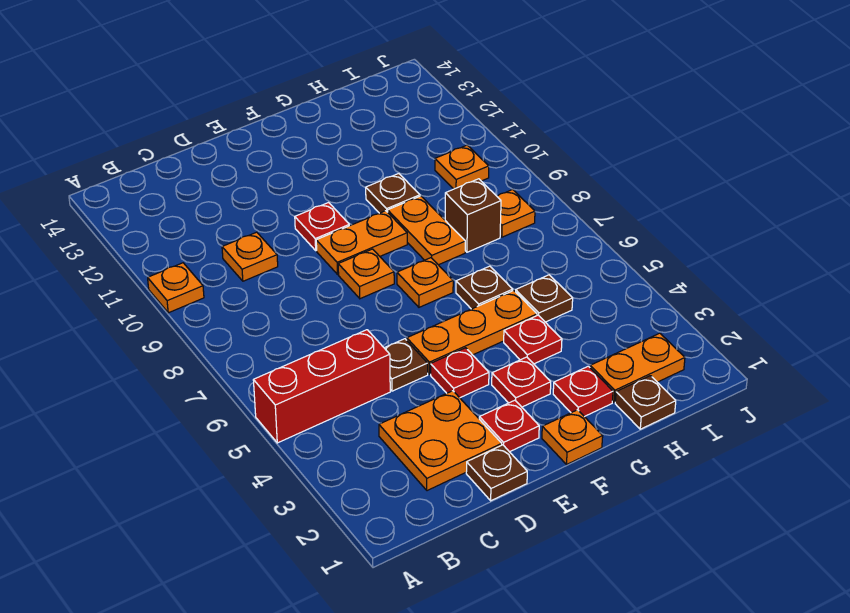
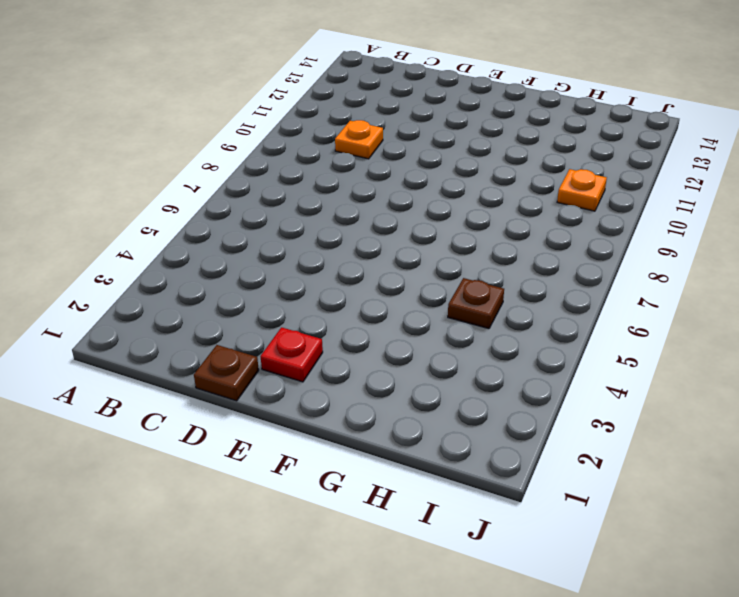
none -> red brick A5:C5 level 1
none -> orange plate A10 level 1
none -> orange plate C2:D3 level 1

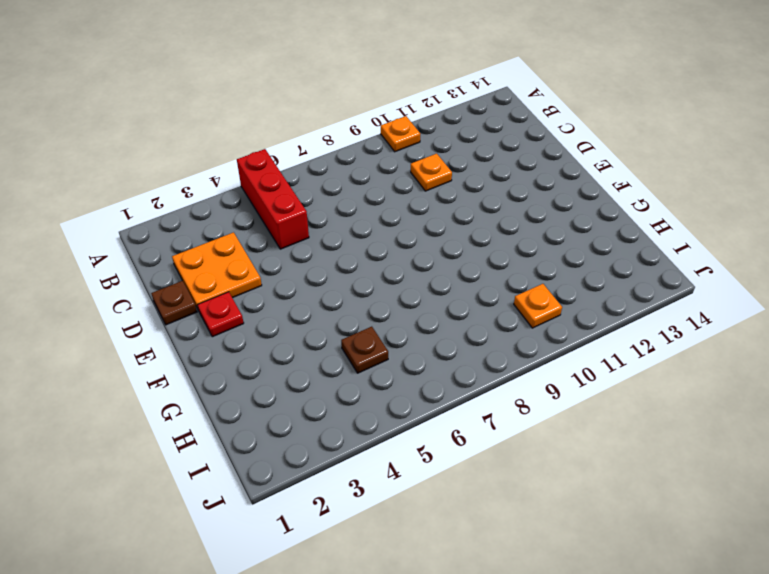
none -> brown plate D5 level 1
none -> red plate E4 level 1
none -> orange plate E5:G5 level 1

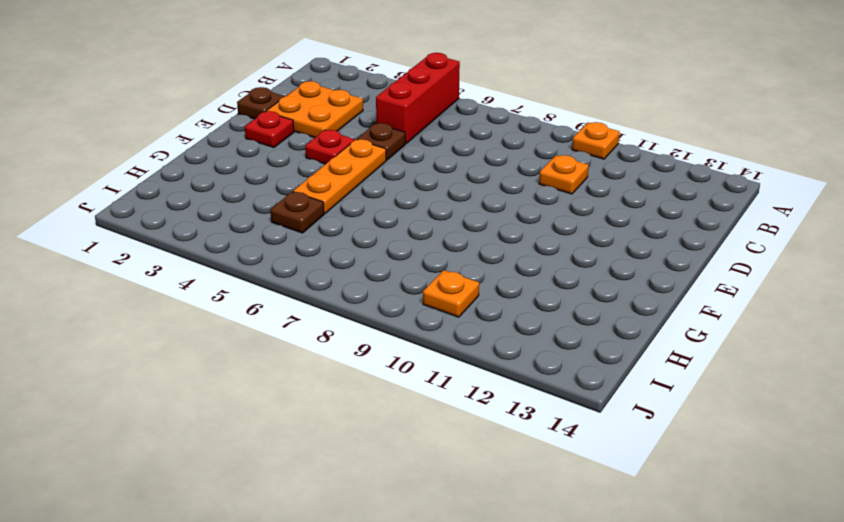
none -> orange plate E8 level 1
none -> orange plate E9:F9 level 1
none -> red plate E10 level 1

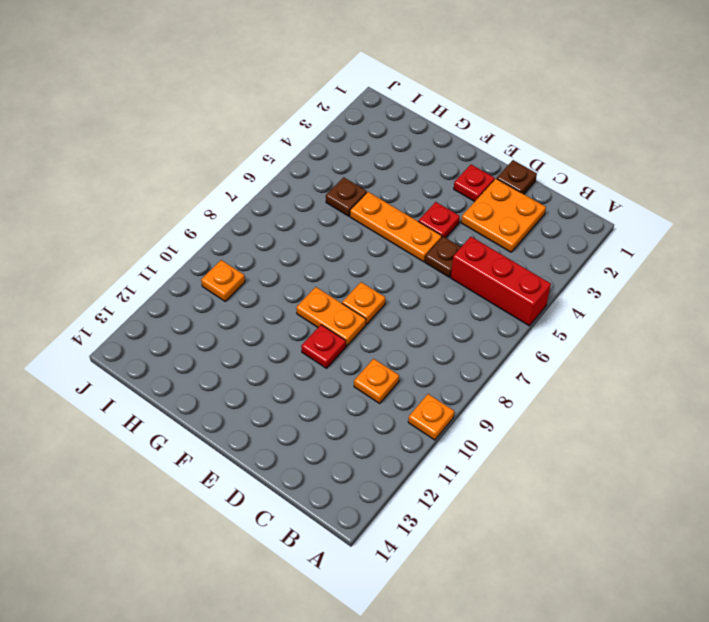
none -> orange plate F1 level 1
none -> red plate F3 level 1
none -> orange plate F7 level 1

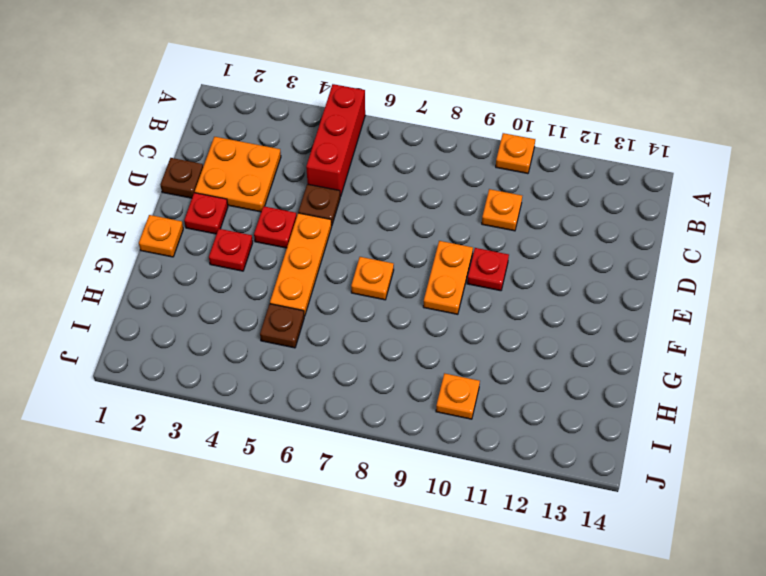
none -> orange plate E8 level 1
none -> red plate G2 level 1
none -> red plate G4 level 1

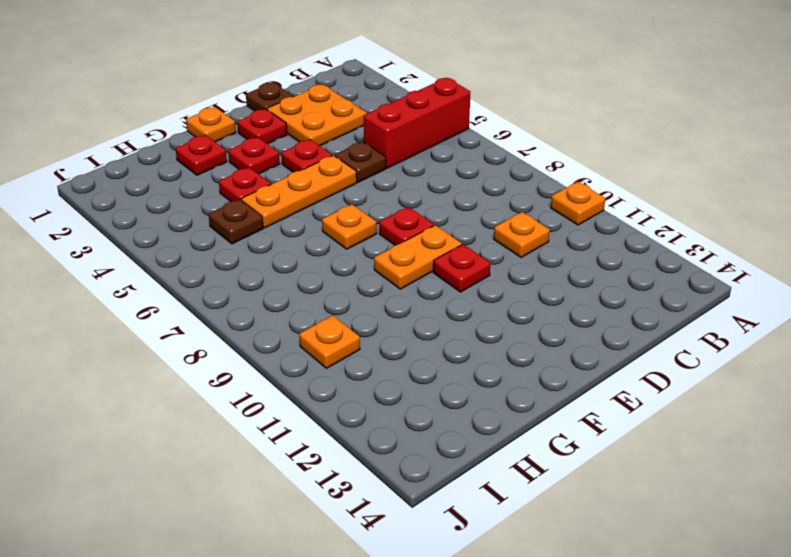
red plate E8 level 1 -> orange plate E8 level 1
none -> brown plate G6 level 1
none -> orange plate G8:G9 level 1
none -> brown plate G10 level 1

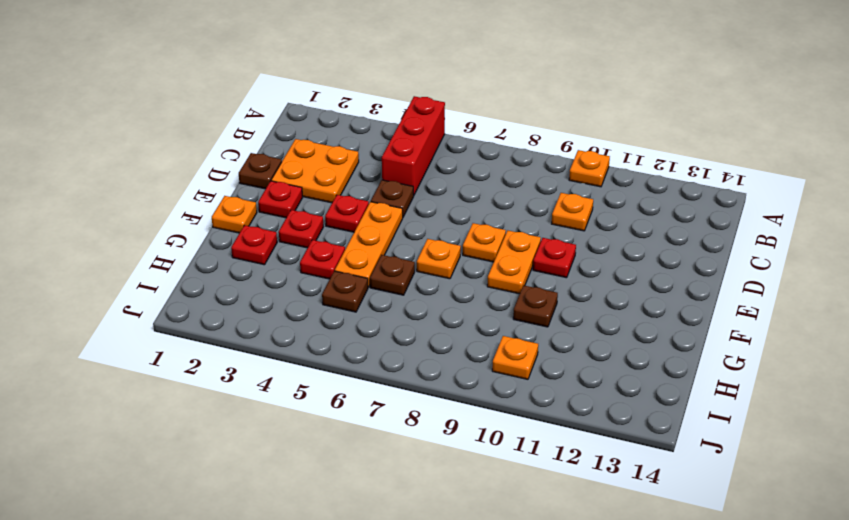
none -> orange plate G8:G9 level 1
none -> brown plate H1 level 1
none -> orange plate H2:I2 level 1

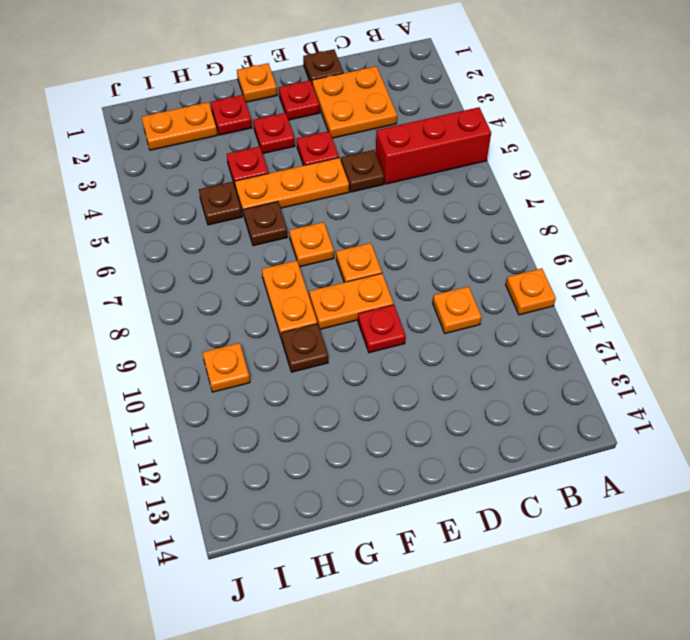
none -> brown plate H1 level 1
none -> brown brick H8 level 1
none -> orange plate I8 level 1

